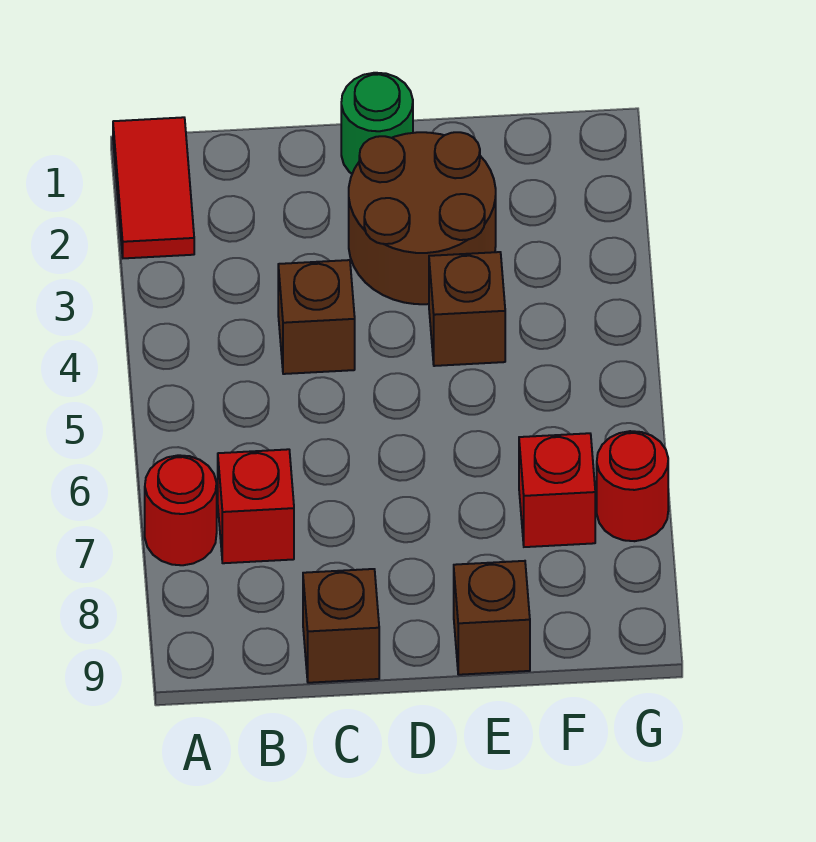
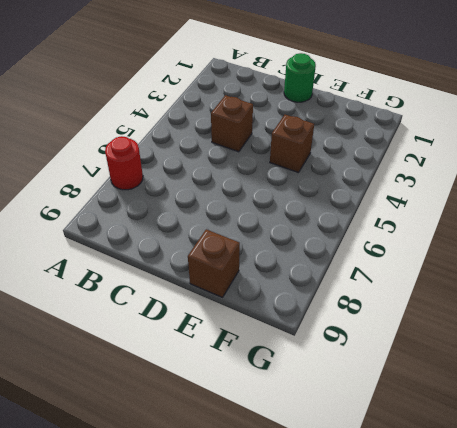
none -> red tile A1:A2 level 1
none -> red brick B7 level 1

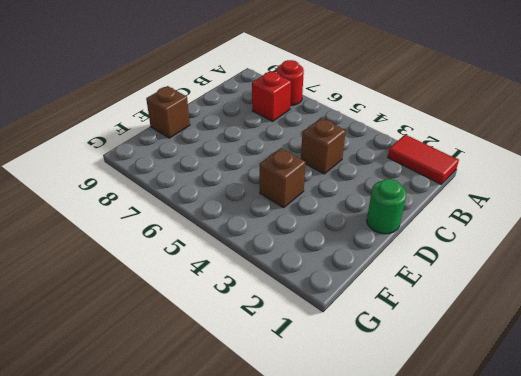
none -> brown brick C9 level 1
none -> brown round brick D2:E3 level 1

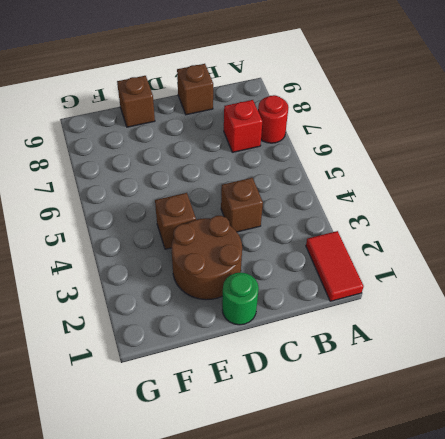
none -> red brick F7 level 1
none -> red round brick G7 level 1

